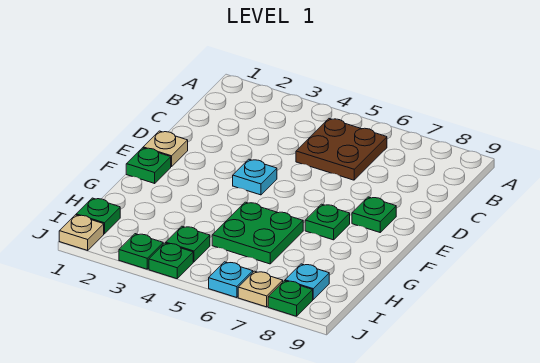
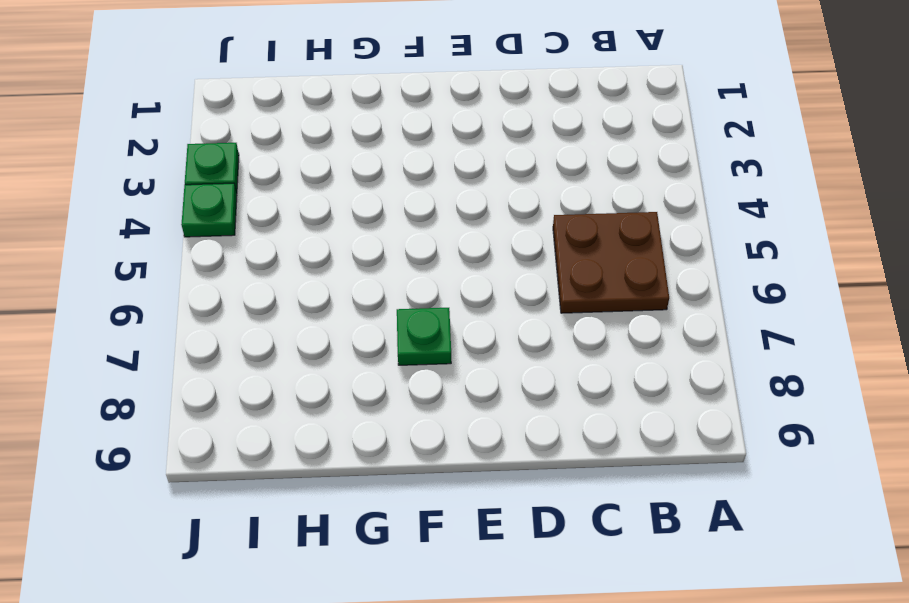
none -> tan plate E1 level 1
none -> cyan plate E4 level 1
none -> green plate E8 level 1

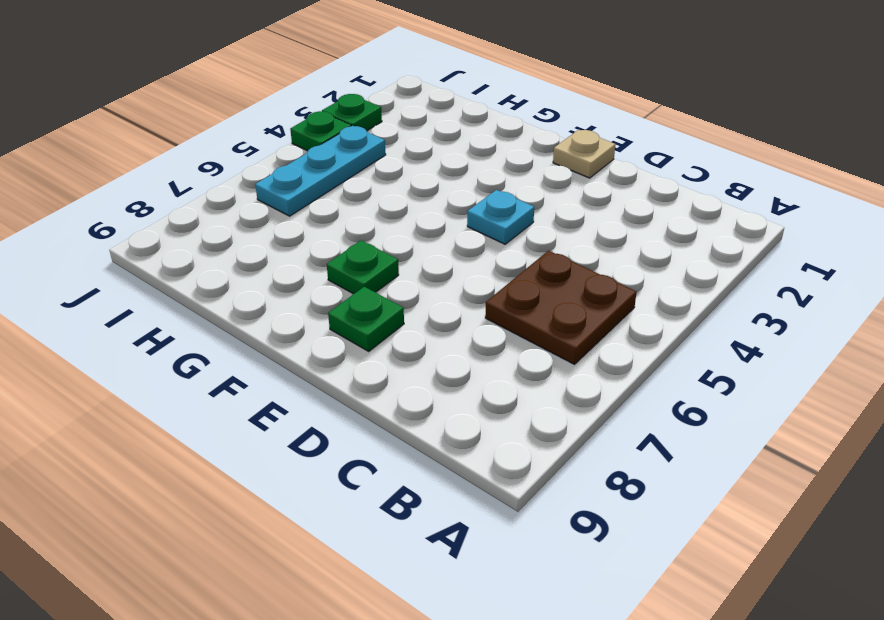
cyan plate I4:I6 level 1 -> green plate I4 level 1
none -> green plate F1 level 1
none -> green plate G5:H6 level 1
none -> green plate I1 level 1

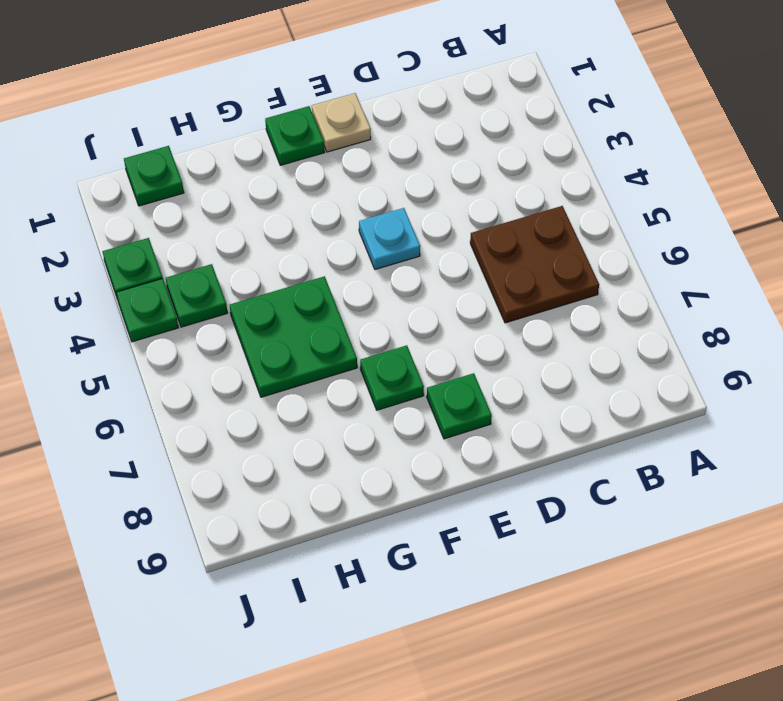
none -> cyan plate I8 level 1
none -> tan plate J1 level 1
none -> cyan plate J6 level 1

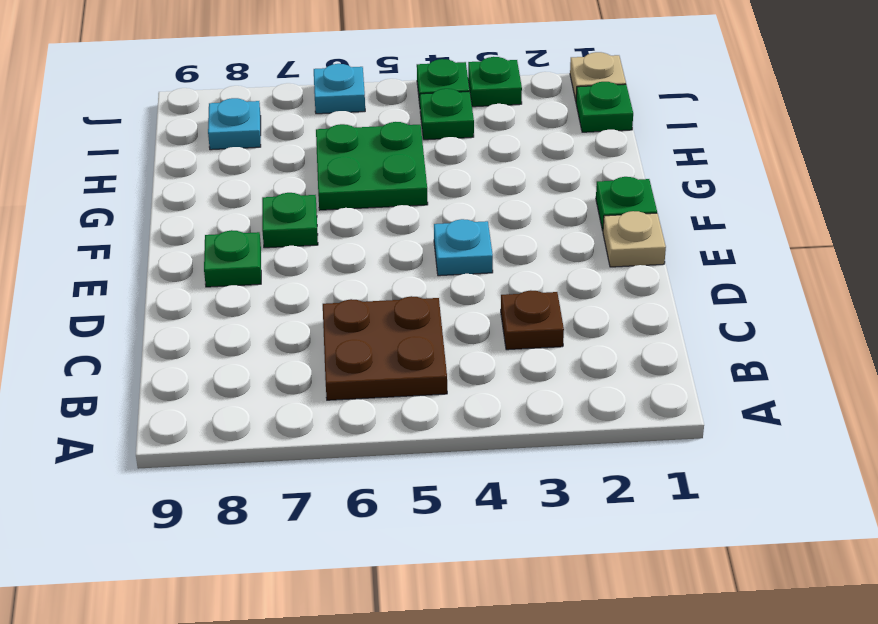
brown plate C3 level 1 -> none
none -> tan plate J7 level 1
none -> green plate J8 level 1

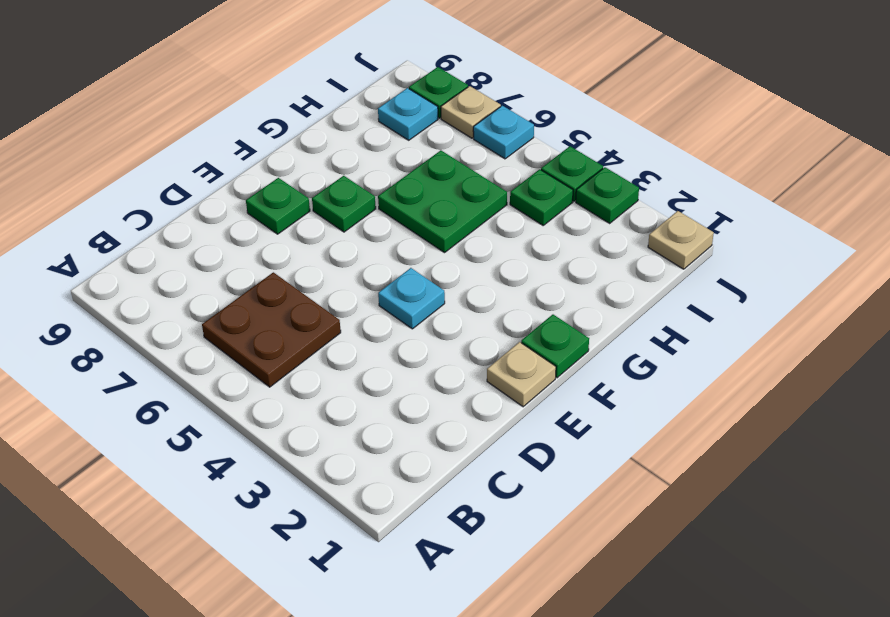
none -> green plate I1 level 1

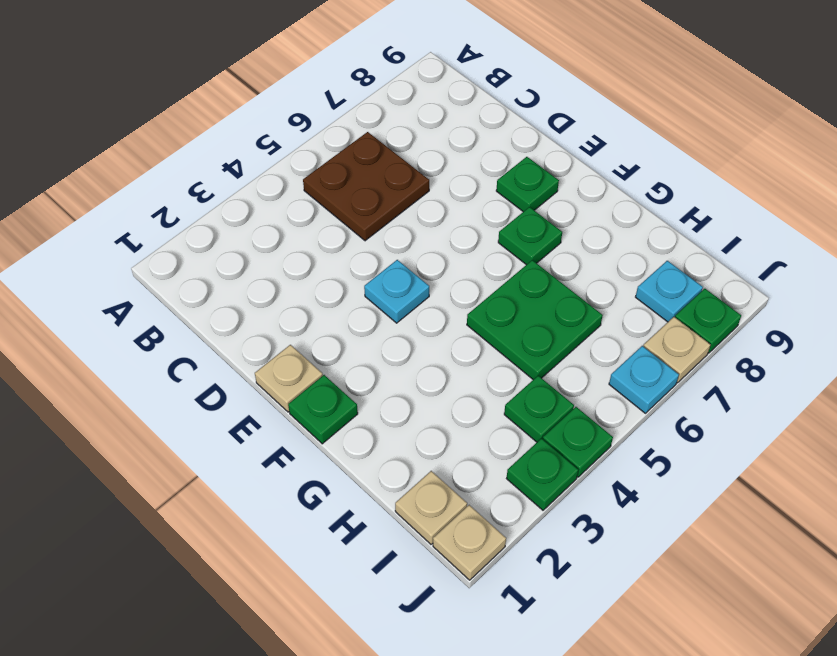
tan plate I1 level 1 -> green plate I1 level 1

